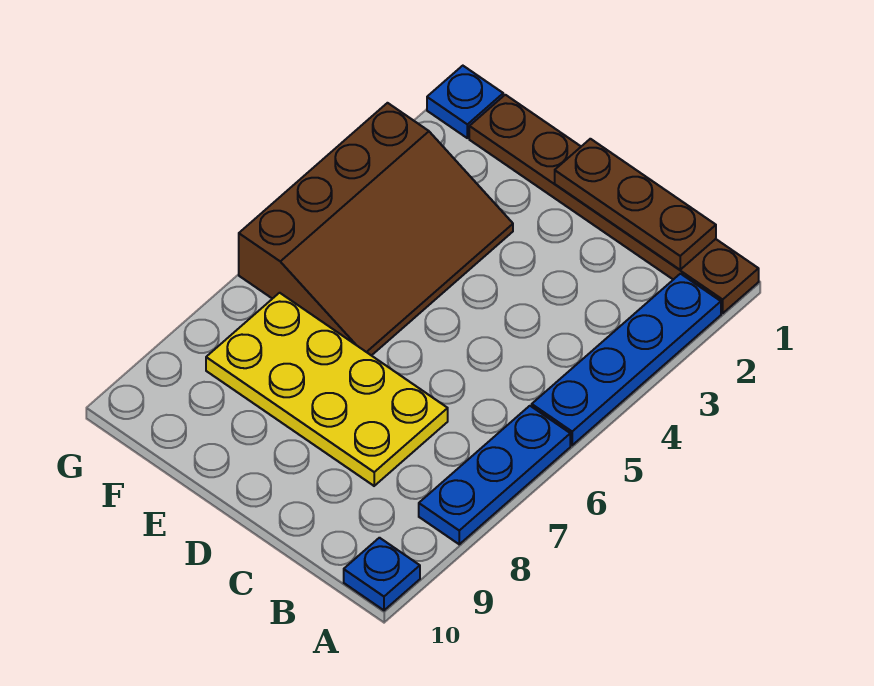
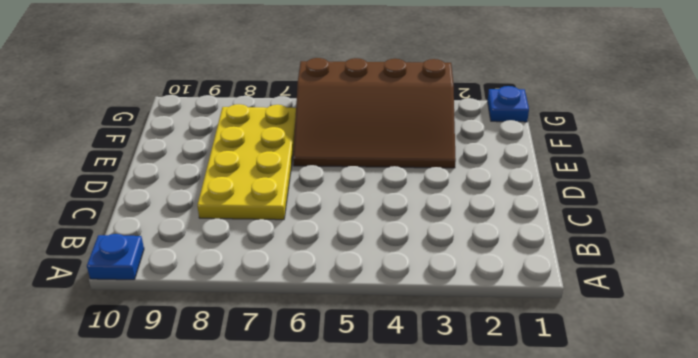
none -> brown plate A1:F1 level 1
none -> blue plate A2:A5 level 1

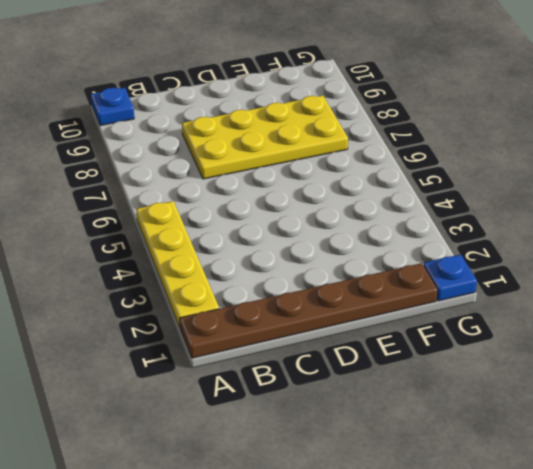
yellow plate A2:A5 level 1 -> blue plate A2:A5 level 1
none -> blue plate A6:A8 level 1
none -> brown slope E3:G6 level 1 top G

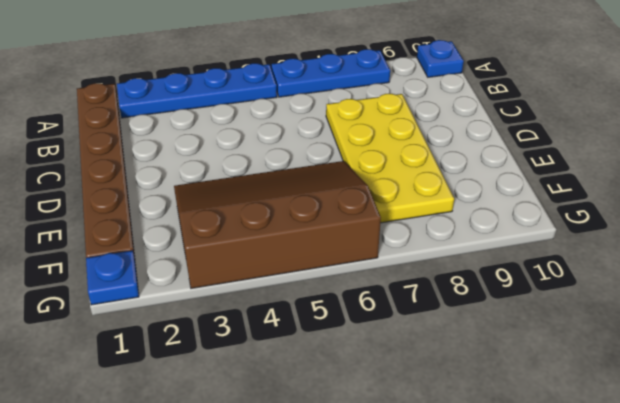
none -> brown plate B1:D1 level 2

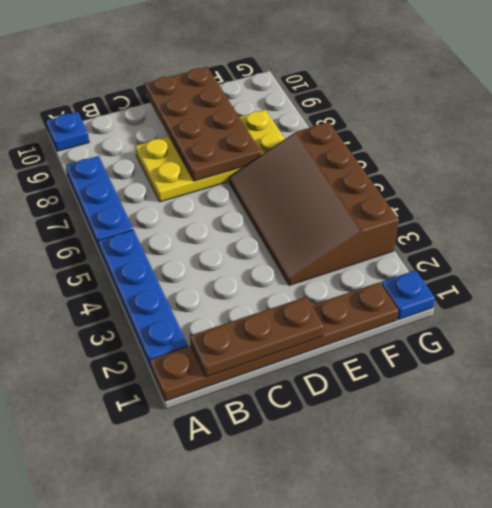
brown plate D7:E10 level 2 -> none

